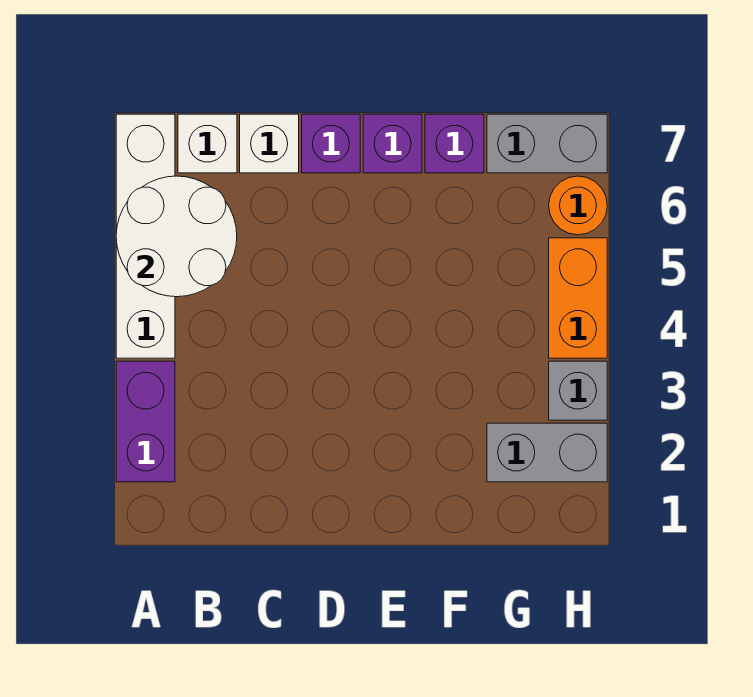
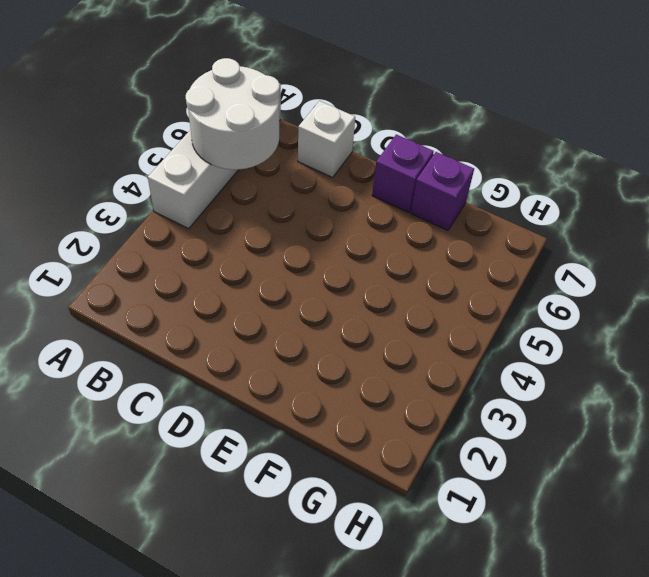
none -> purple brick A2:A3 level 1
none -> white brick B7 level 1
none -> purple brick D7 level 1

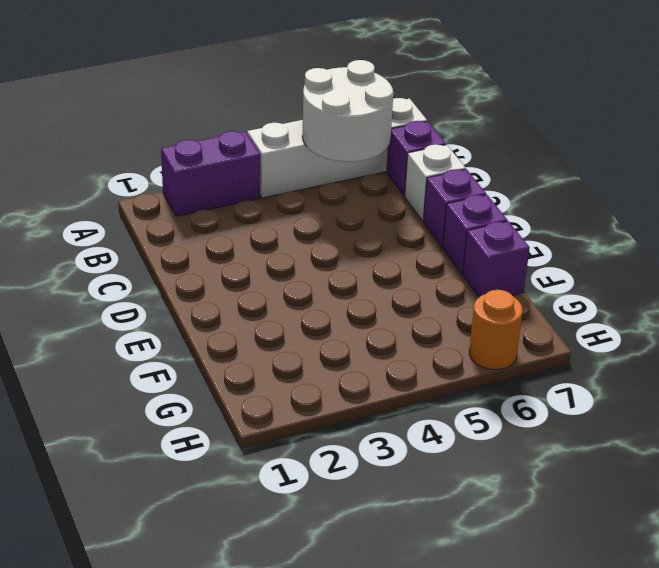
purple brick B7 level 1 -> white brick B7 level 1
none -> grey brick G2:H2 level 1
none -> grey brick G7:H7 level 1
none -> grey brick H3 level 1

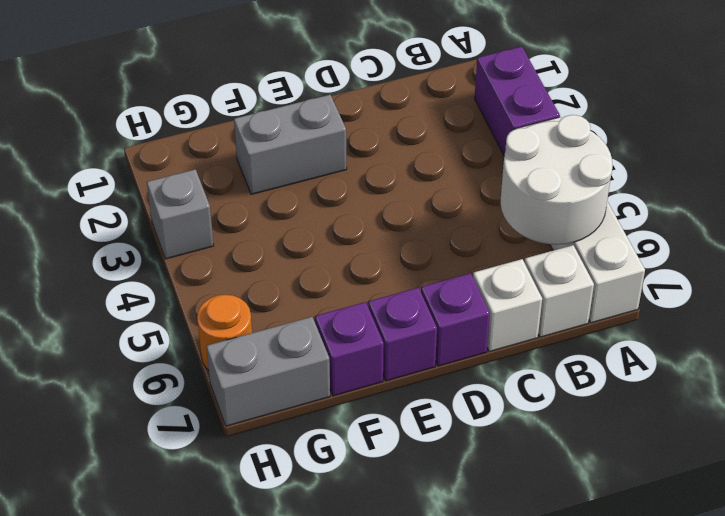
grey brick E2:F2 level 1 -> grey brick G2:H2 level 1
none -> orange brick H4:H5 level 1

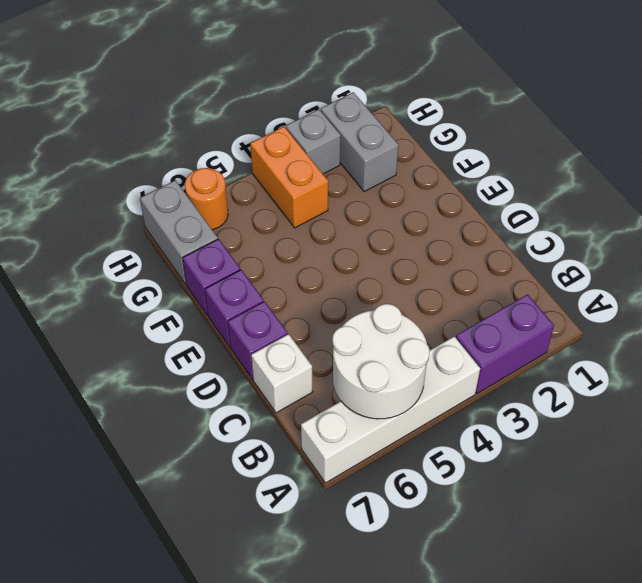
orange brick G4:H4 level 1 -> orange brick H4:H5 level 1
none -> white brick B7 level 1

